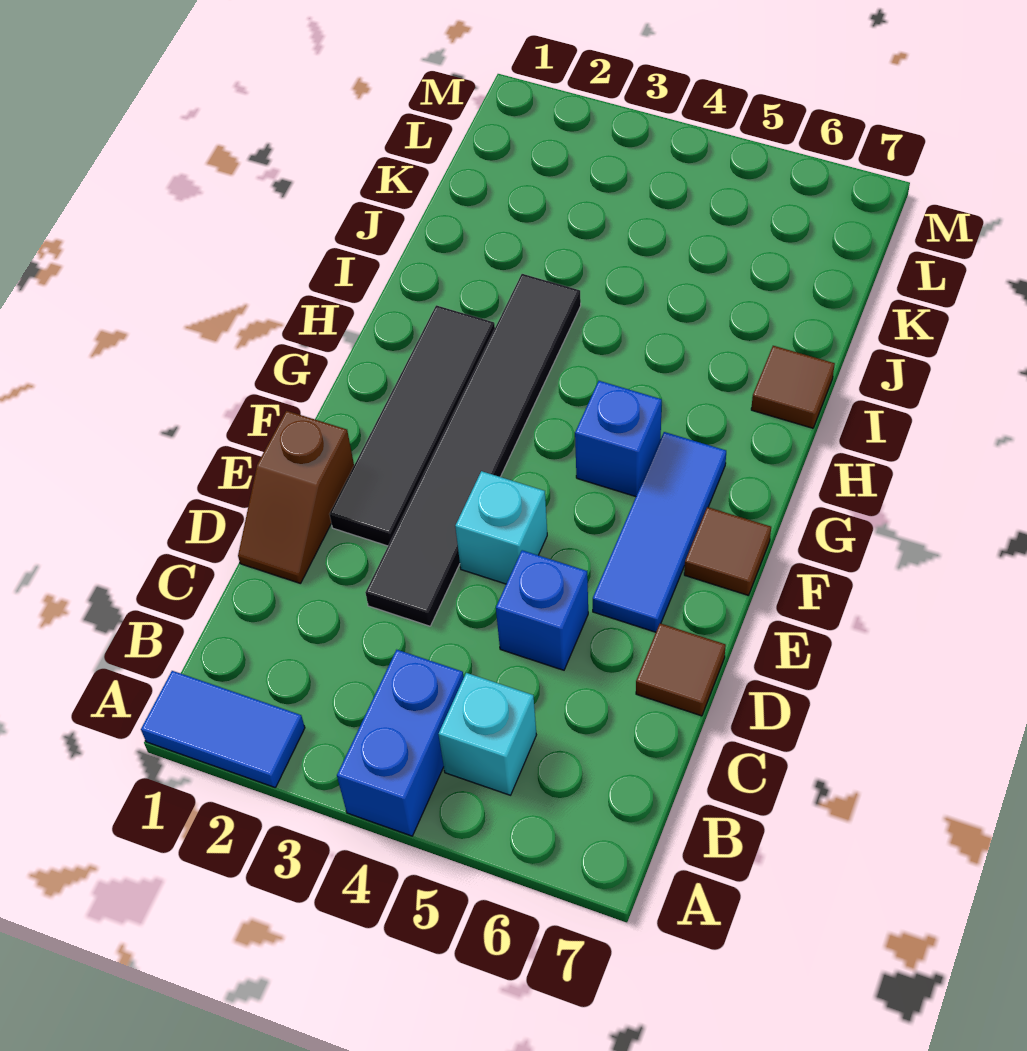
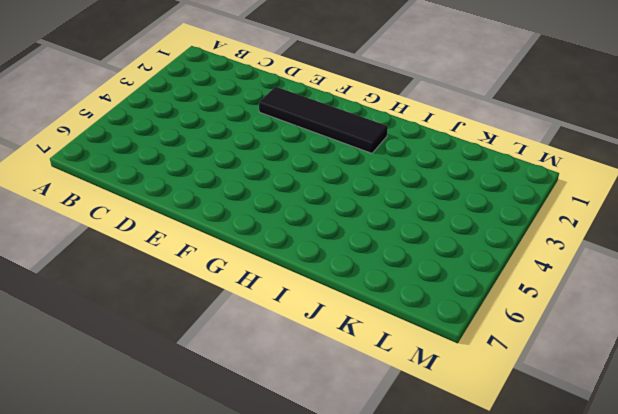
none -> blue tile A1:A2 level 1
none -> blue brick A4:B4 level 1
none -> cyan brick B5 level 1

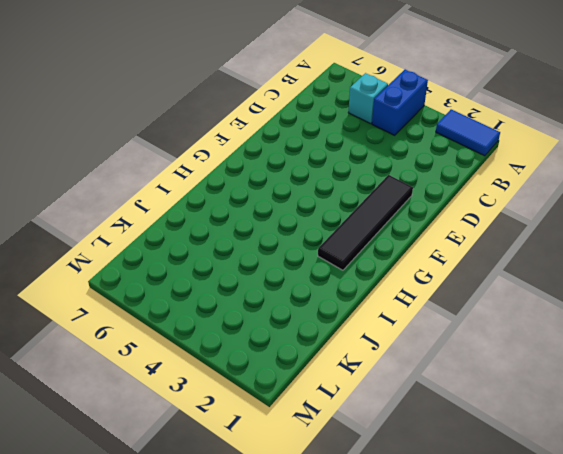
none -> brown slope D1:E1 level 1 top E
none -> black tile D3:I3 level 1
none -> blue brick D5 level 1

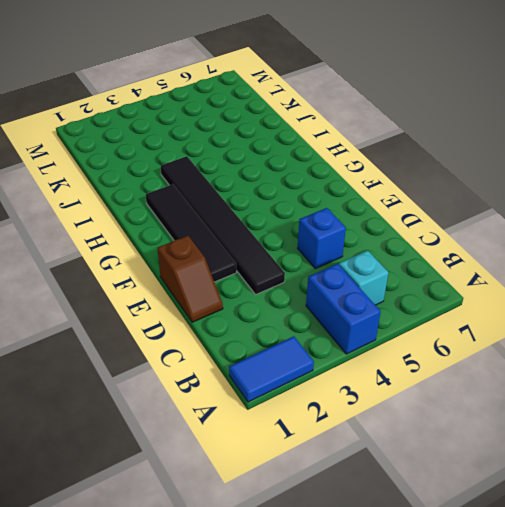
none -> brown tile D7 level 1
none -> cyan brick E4 level 1
none -> blue tile E6:G6 level 1

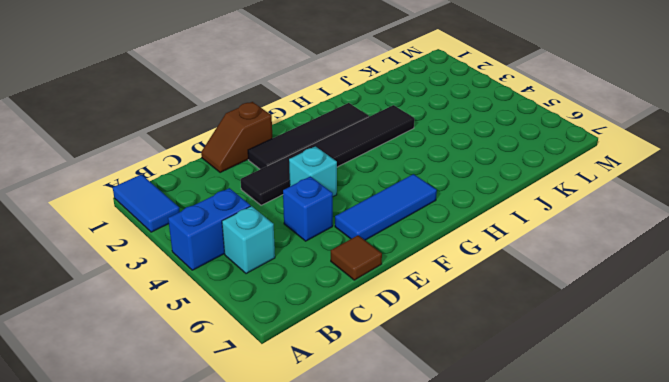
none -> brown tile F7 level 1
none -> blue brick G5 level 1
none -> brown tile I7 level 1

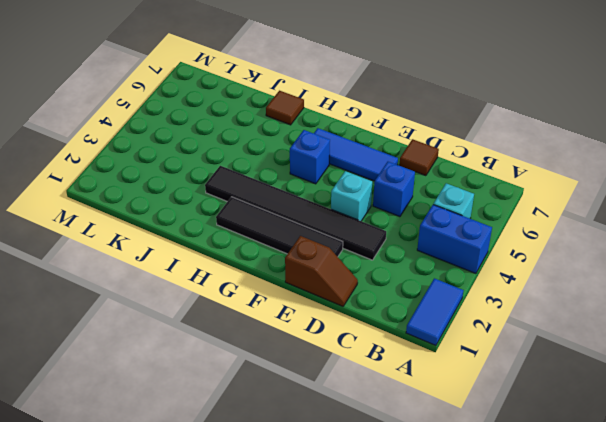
none -> brown tile F7 level 1

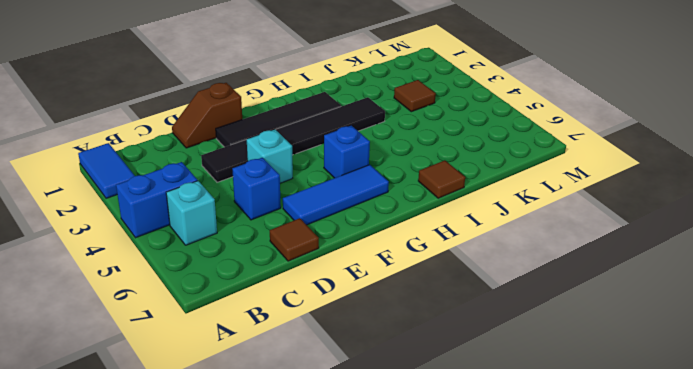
brown tile K3 level 1 -> brown tile F7 level 1

